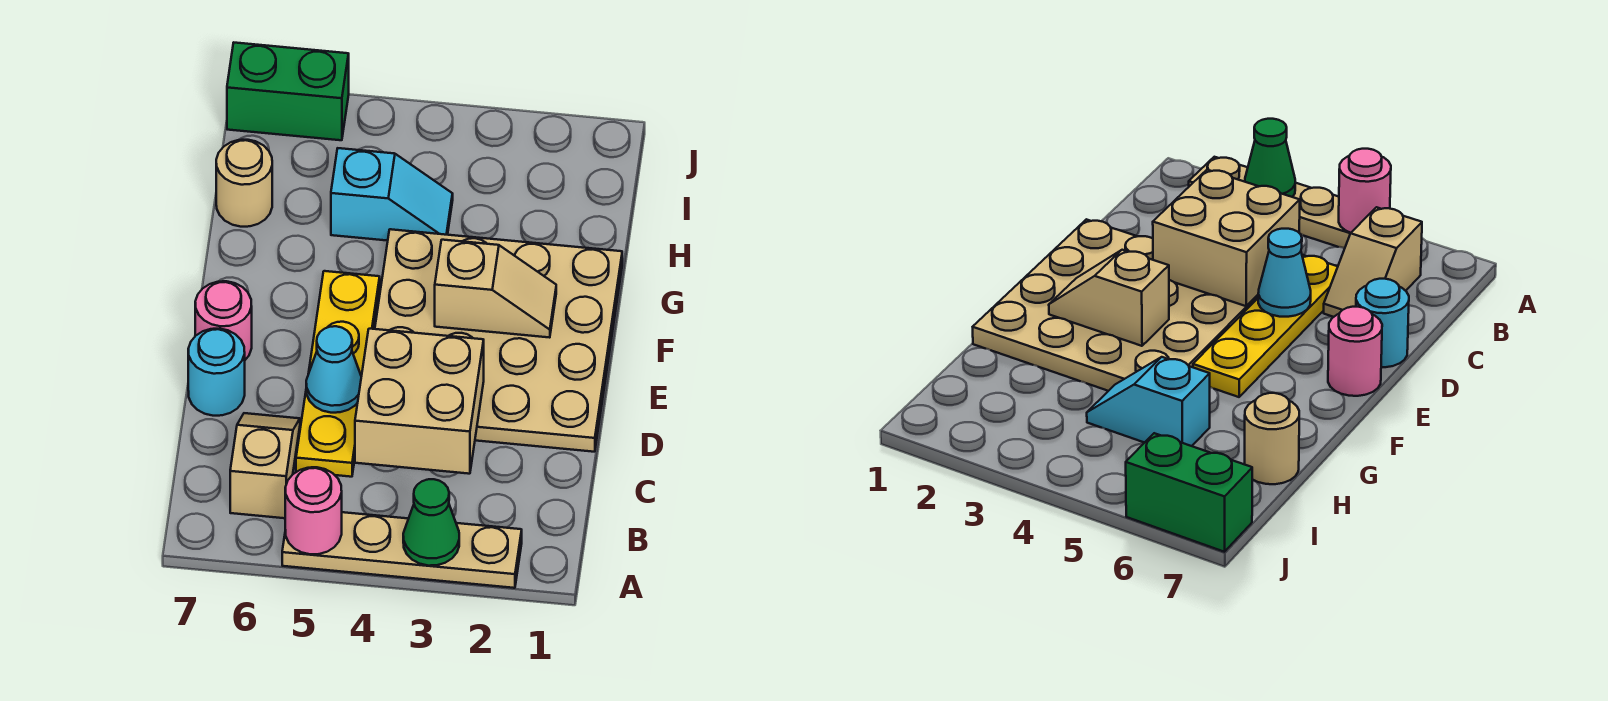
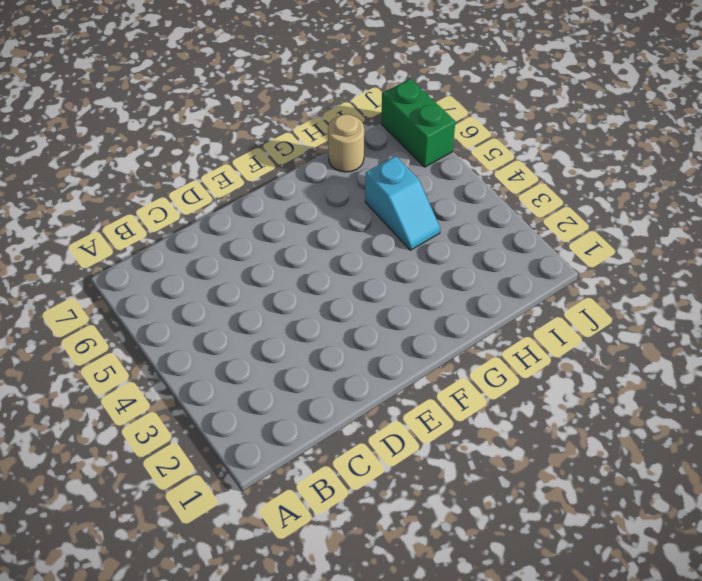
none -> tan plate A2:A5 level 1
none -> tan slope B6:C6 level 1 top B
none -> yellow plate C5:F5 level 1

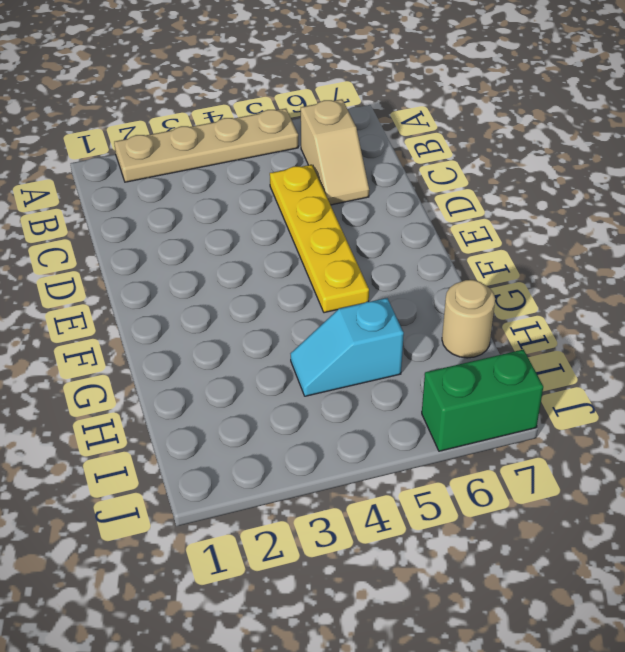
none -> tan plate D1:G4 level 1
none -> cyan round brick D7 level 1
none -> pink round brick E7 level 1

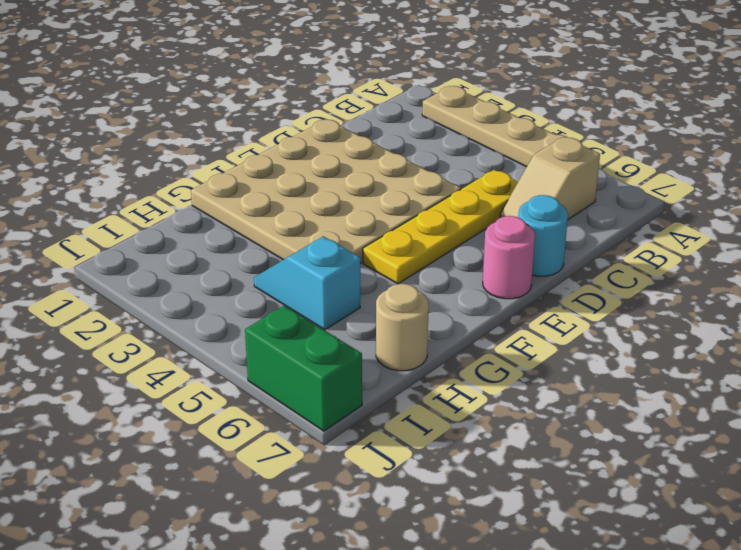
none -> green cone A3 level 2
none -> pink round brick A5 level 2
none -> tan brick C3:D4 level 2

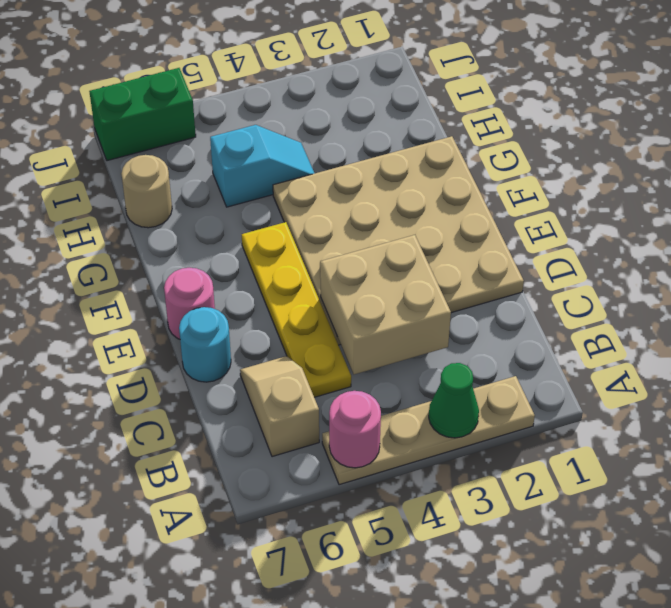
none -> cyan cone D5 level 2
none -> tan slope F2:F3 level 2 top 3

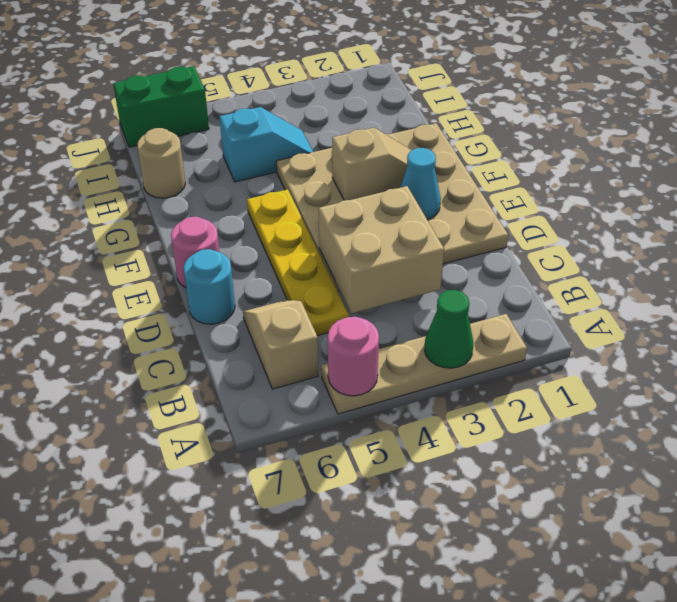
cyan cone E2 level 2 -> cyan cone D5 level 2

